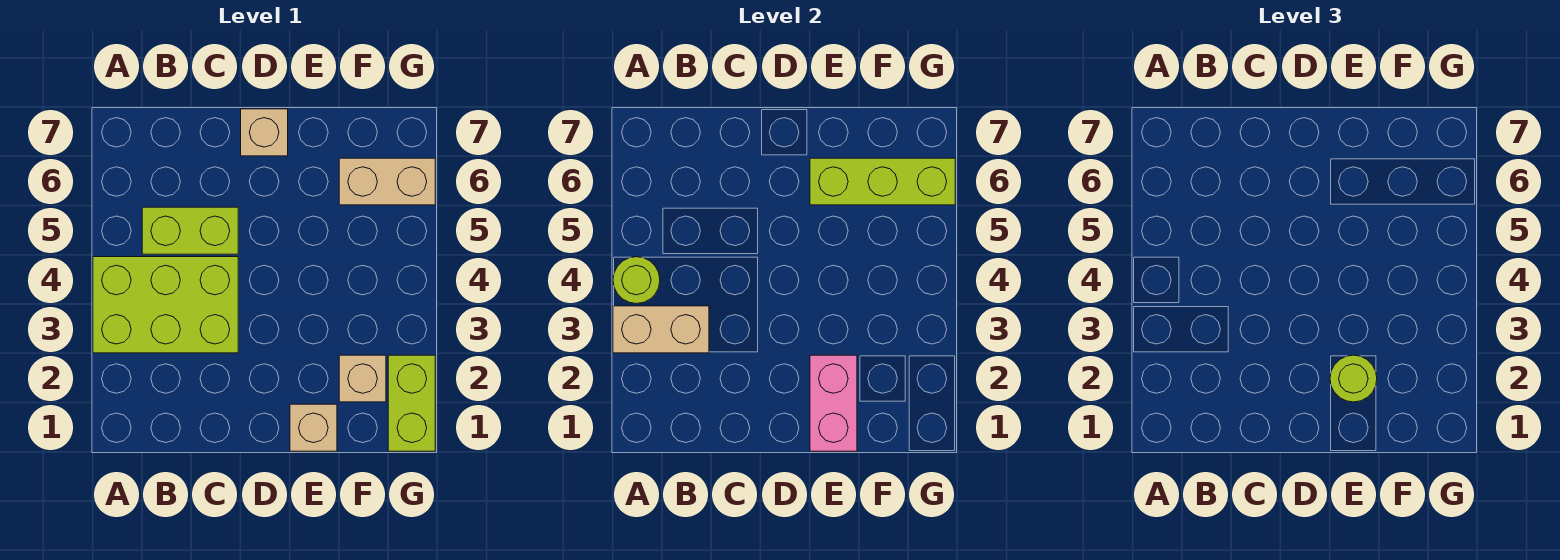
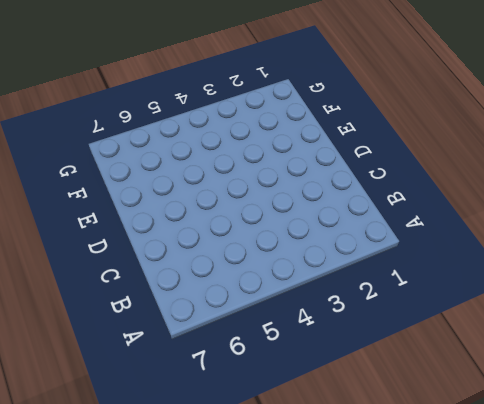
none -> lime brick A3:C4 level 1
none -> lime brick B5:C5 level 1
none -> tan brick D7 level 1

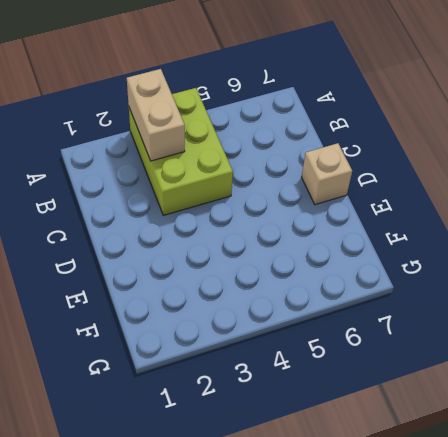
none -> lime brick B5:C5 level 1
none -> tan brick E1 level 1
none -> tan brick F2 level 1

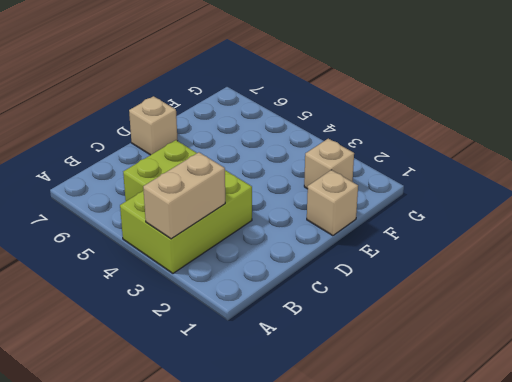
none -> tan brick F6:G6 level 1
none -> lime brick G1:G2 level 1
none -> lime round brick A4 level 2

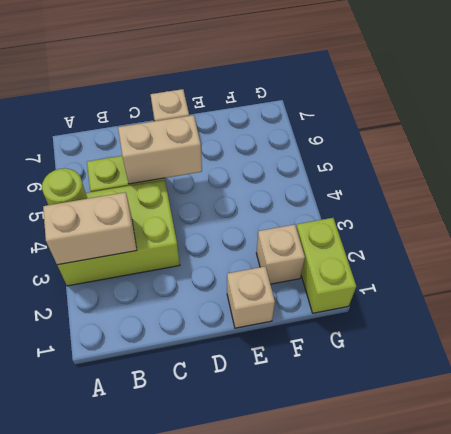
tan brick C5:D5 level 2 -> tan brick F6:G6 level 1
none -> pink brick E1:E2 level 2
none -> lime brick E6:G6 level 2
none -> lime round brick E2 level 3

